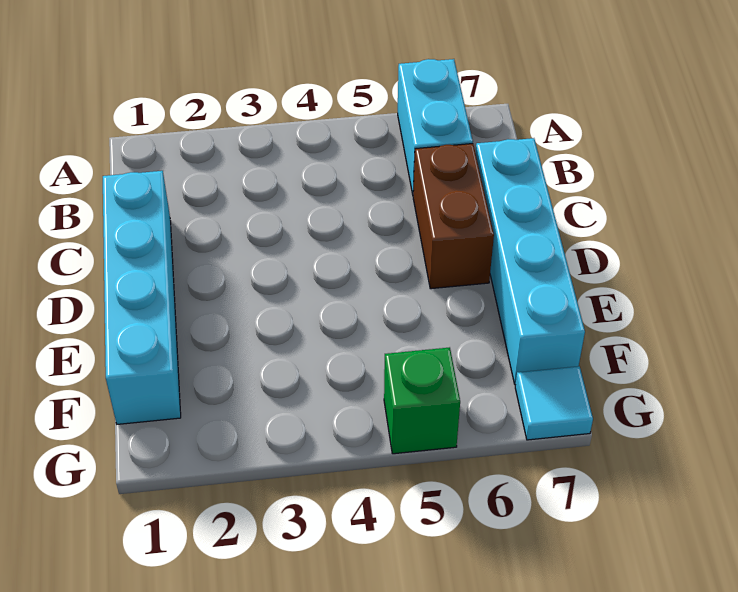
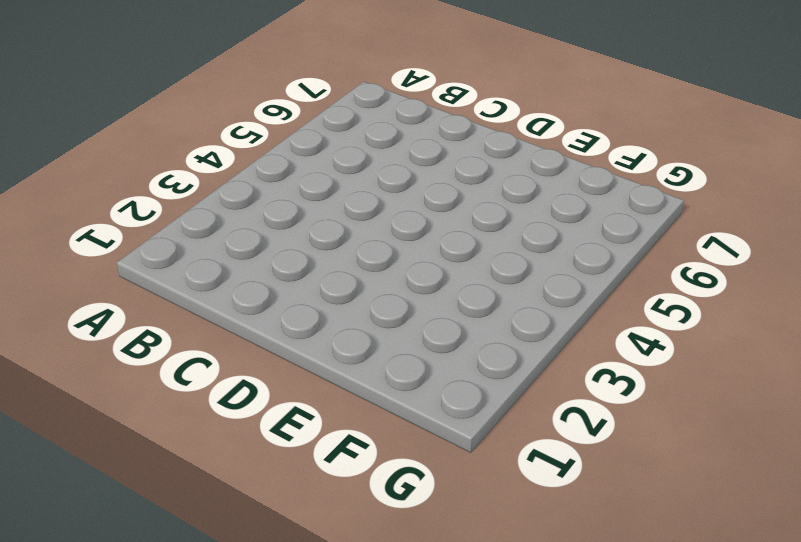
none -> cyan brick A6:B6 level 1
none -> cyan brick C1:F1 level 1

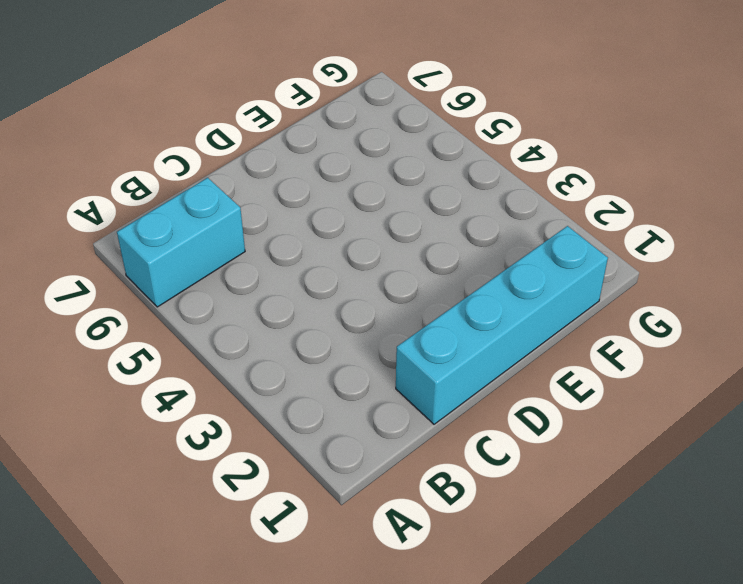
none -> brown brick C6:D6 level 1
none -> cyan brick C7:F7 level 1

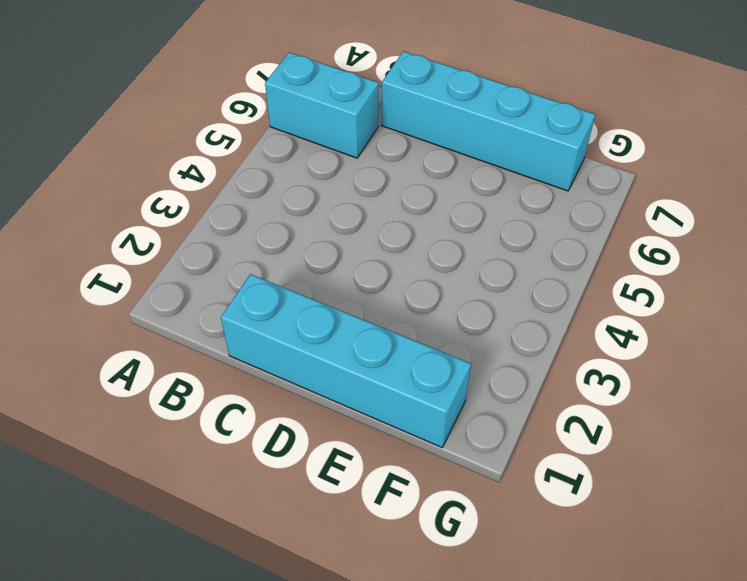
none -> brown brick C6:D6 level 1
none -> green brick G5 level 1

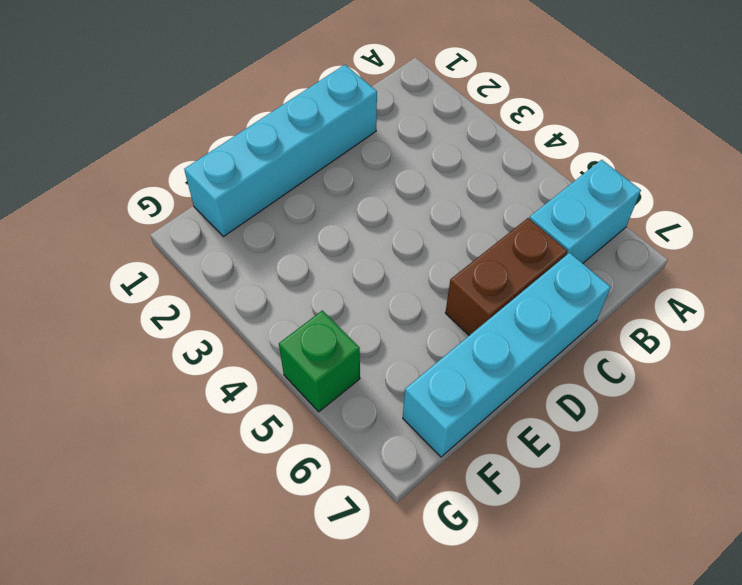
none -> cyan tile G7 level 1

